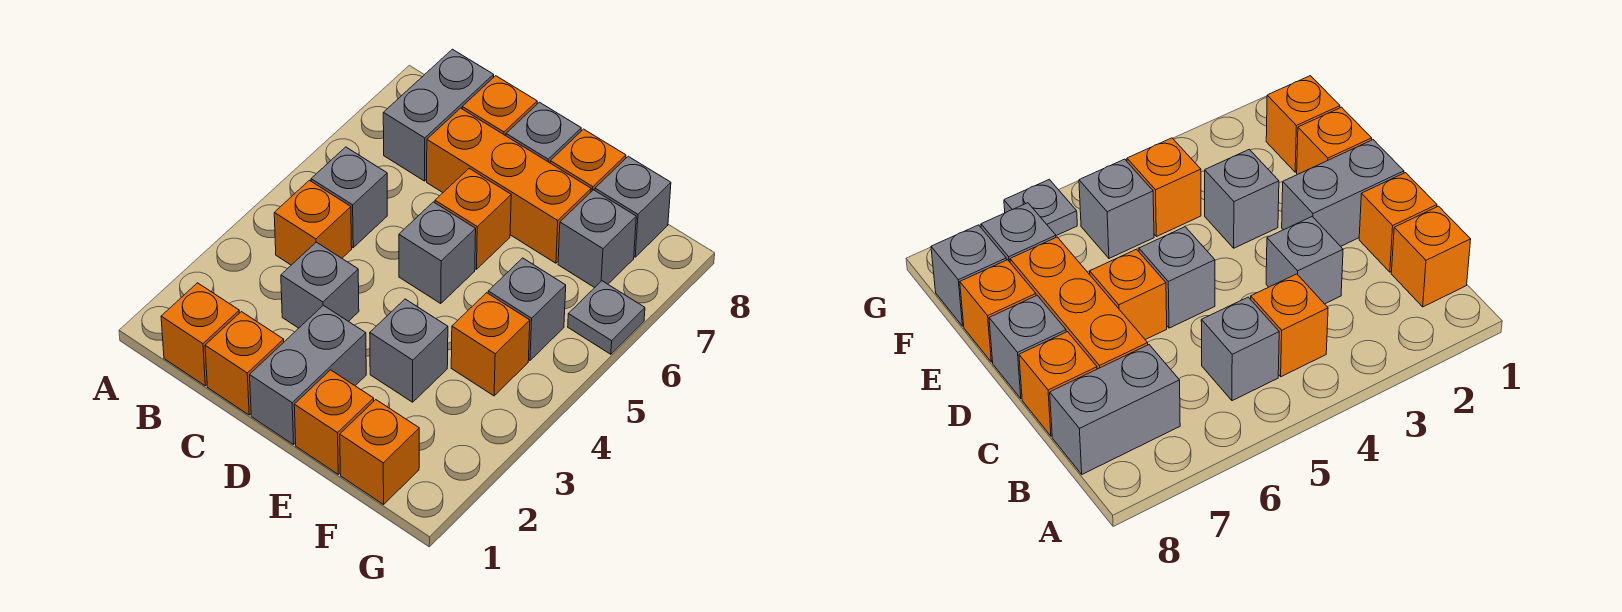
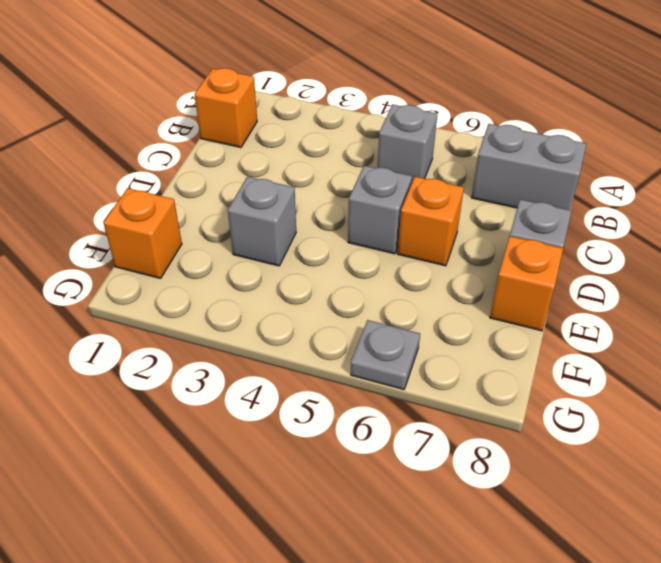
none -> orange brick B4 level 1
none -> orange brick C1 level 1
none -> grey brick C3 level 1

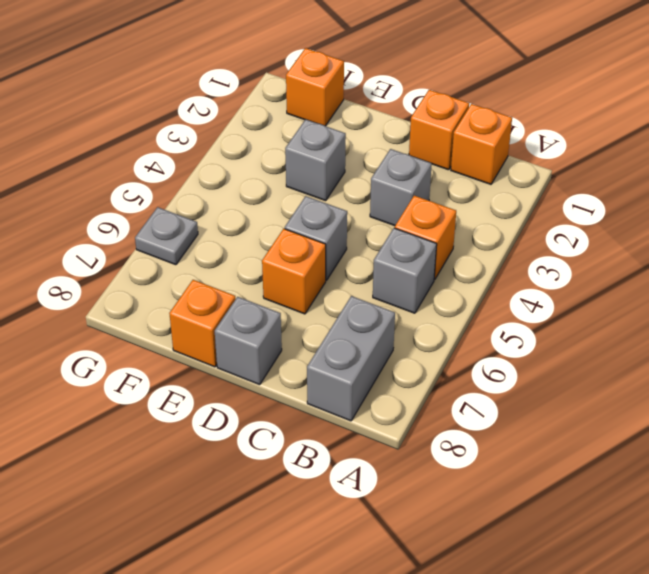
none -> orange brick C7:E7 level 1
none -> orange brick C8 level 1
none -> grey brick D1:D2 level 1

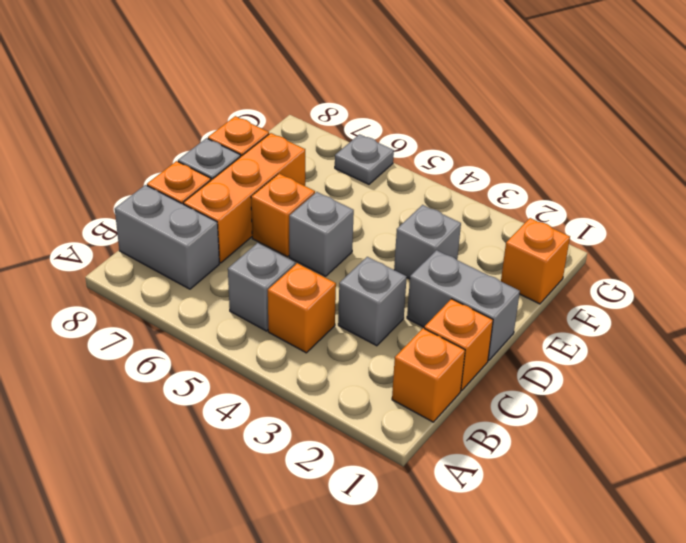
none -> orange brick E1 level 1
none -> orange brick F4 level 1
none -> grey brick F5 level 1

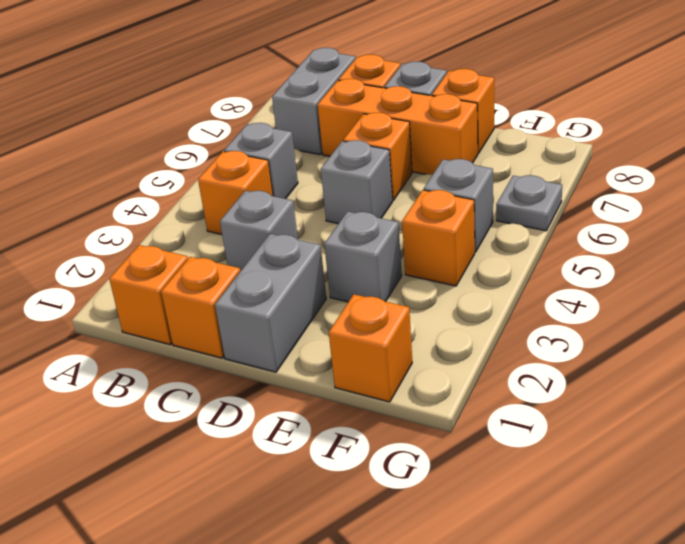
none -> orange brick E1 level 1
none -> grey brick F7 level 1
none -> grey brick F8 level 1

